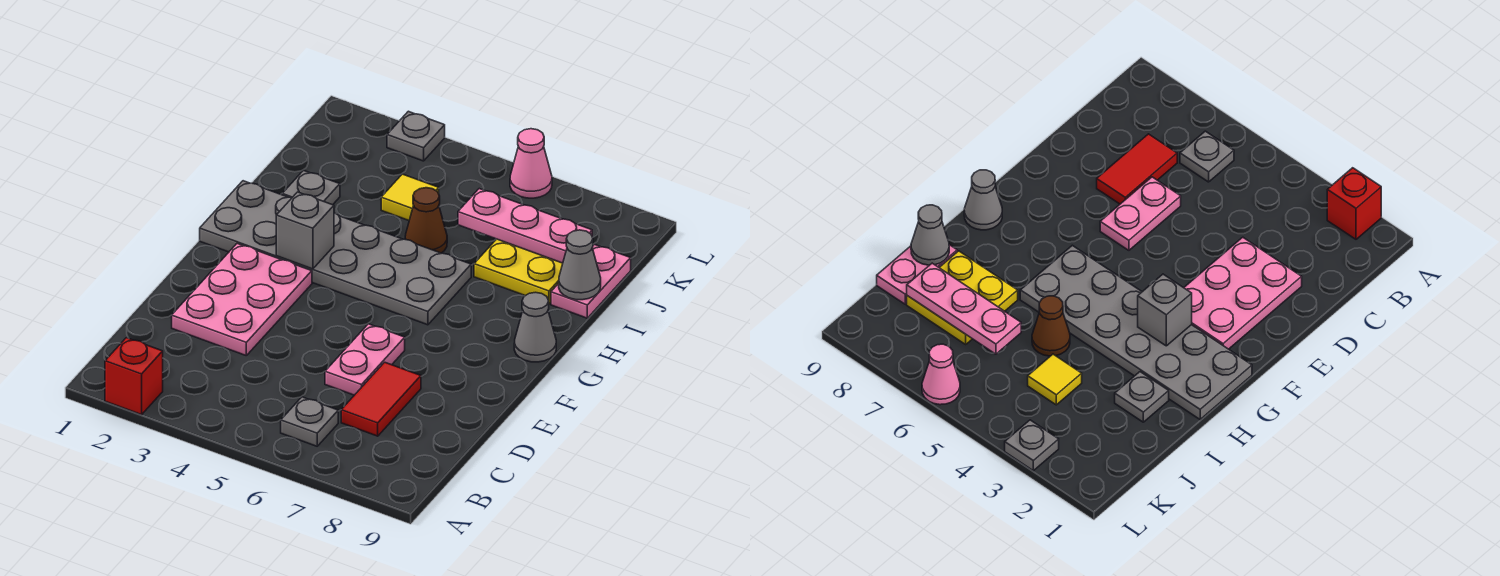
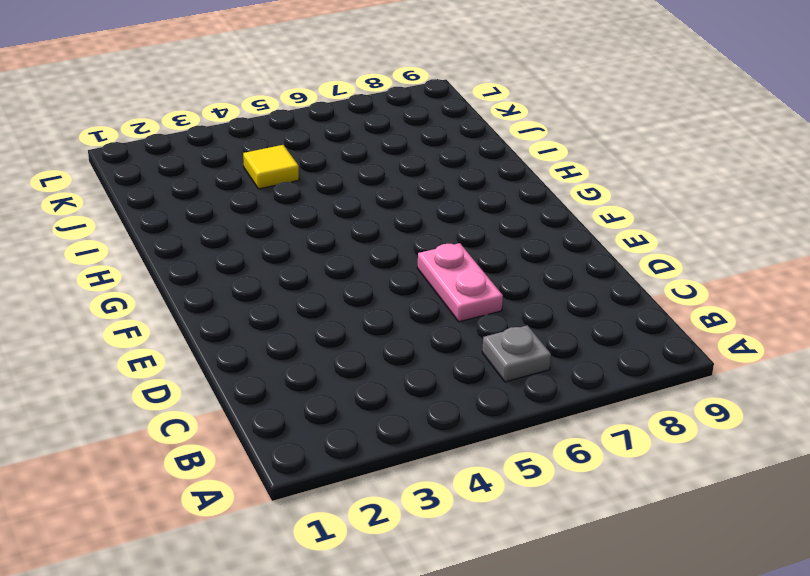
none -> red brick A2 level 1
none -> red tile C7:D7 level 1
none -> pink plate D2:F3 level 1

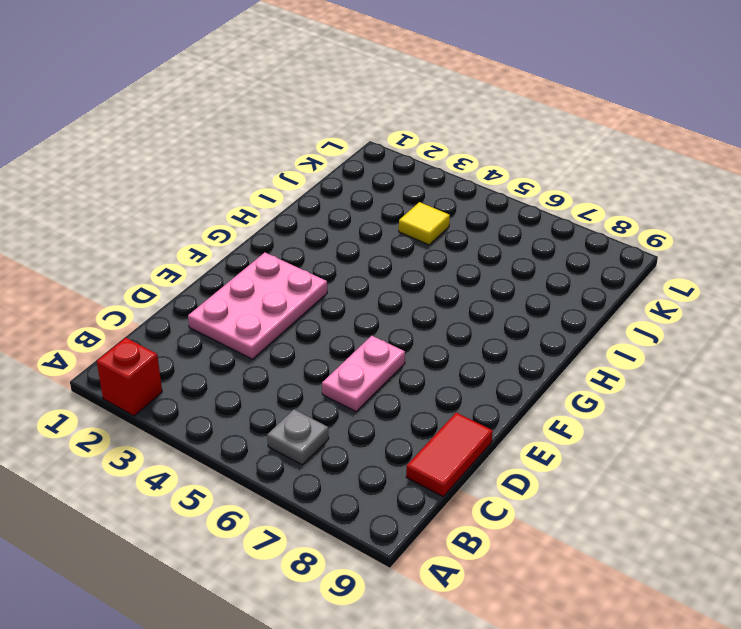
red tile C9:D9 level 1 -> red tile C7:D7 level 1
none -> grey plate G1:H6 level 1
none -> grey cone G9 level 1
none -> grey plate I2 level 1

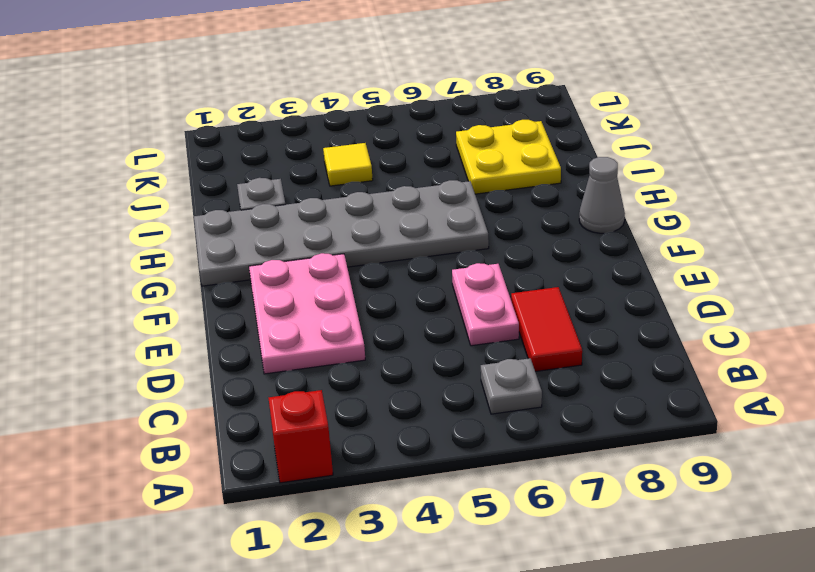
none -> brown cone I5 level 1
none -> pink plate I9:J9 level 1
none -> grey plate L3 level 1

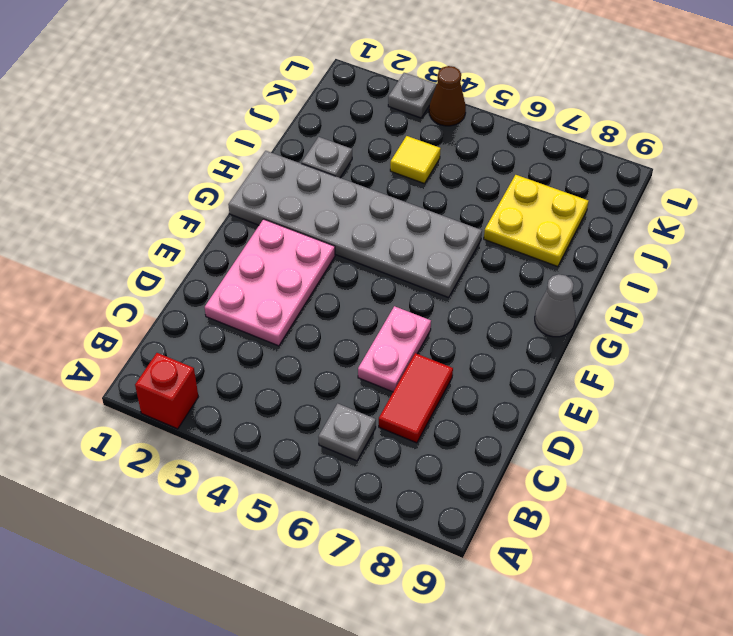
brown cone L4 level 1 -> brown cone I5 level 1
none -> pink plate I9:J9 level 1
none -> pink cone L6 level 1
none -> grey brick G3 level 2

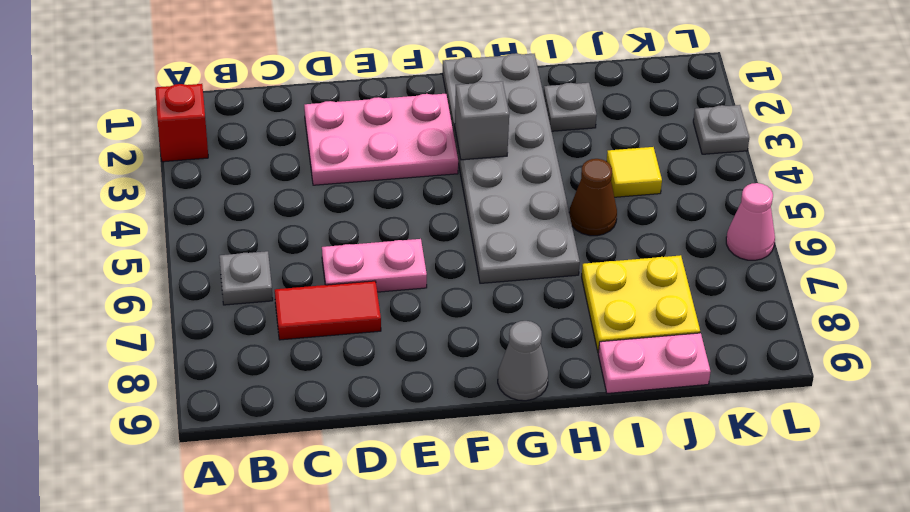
none -> grey cone I9 level 2
none -> pink plate J6:J8 level 2

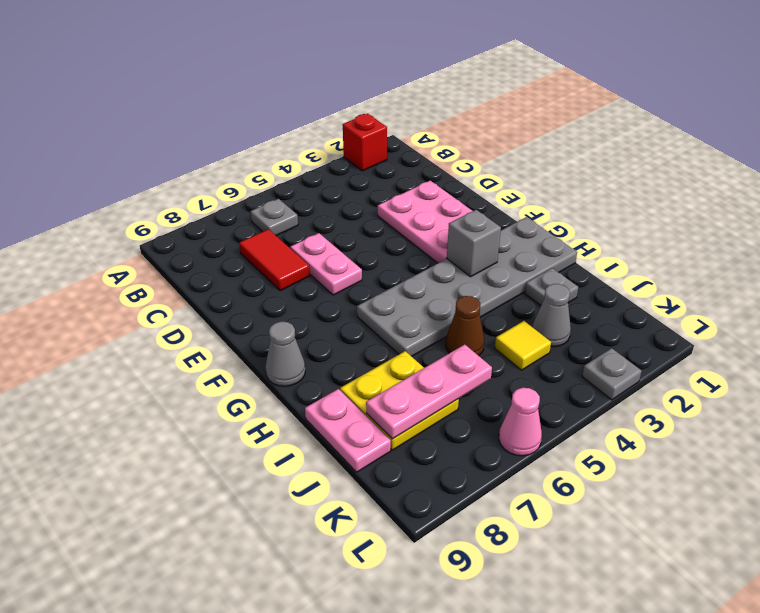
grey cone J3 level 1 -> grey cone I9 level 2

